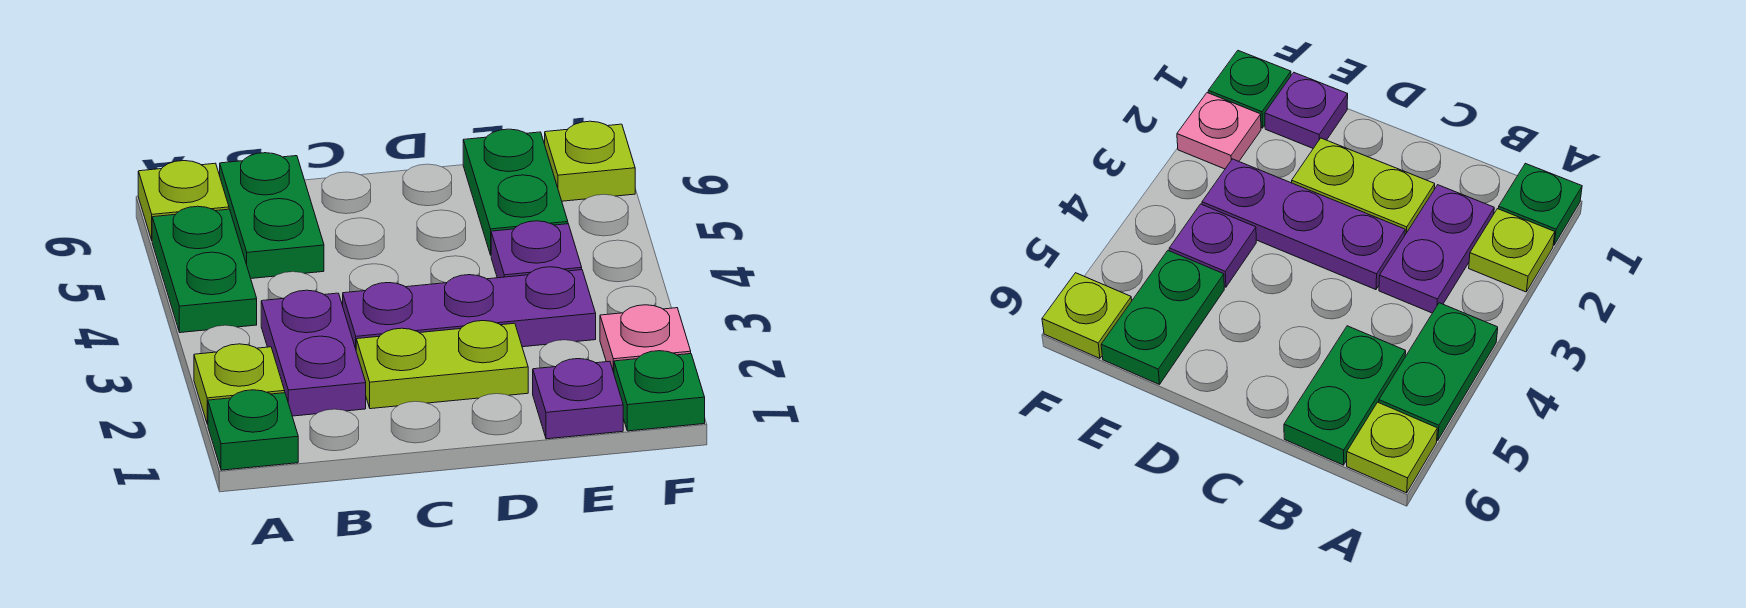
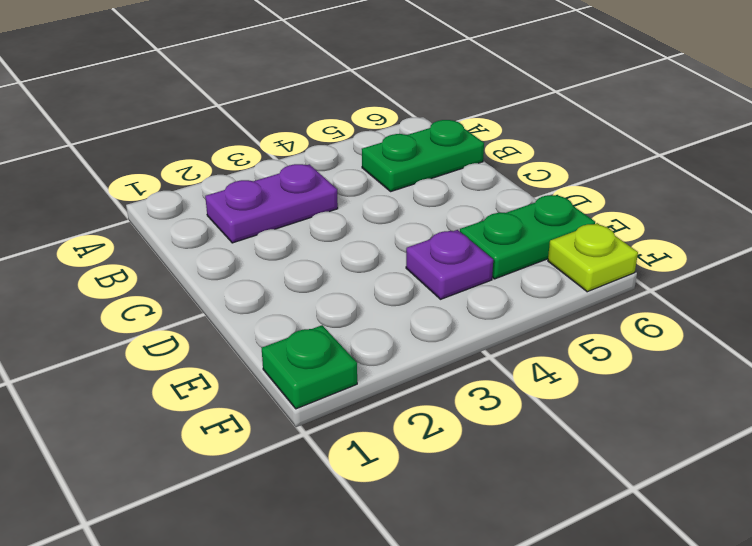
none -> green plate A1 level 1
none -> lime plate A2 level 1
none -> green plate A4:A5 level 1

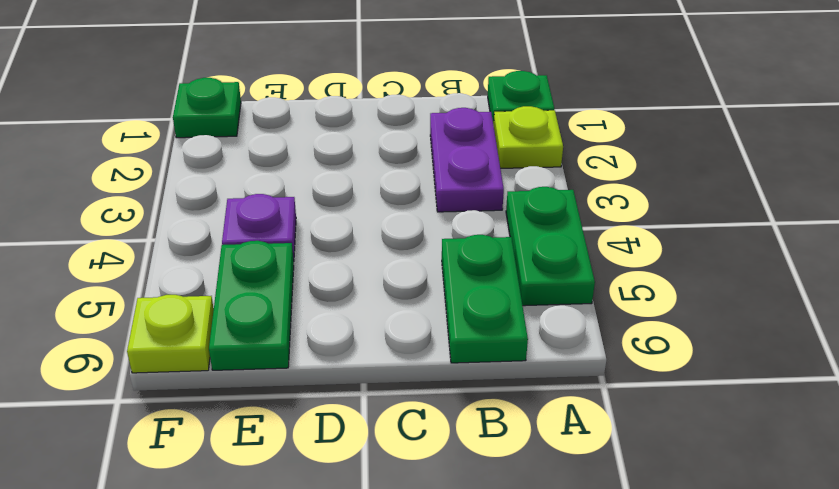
none -> lime plate A6 level 1
none -> lime plate C2:D2 level 1
none -> purple plate C3:E3 level 1

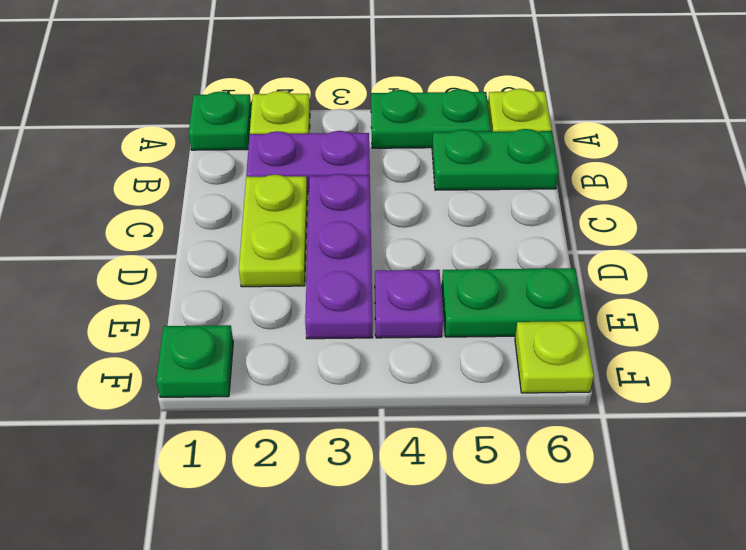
none -> purple plate E1 level 1
none -> pink plate F2 level 1

